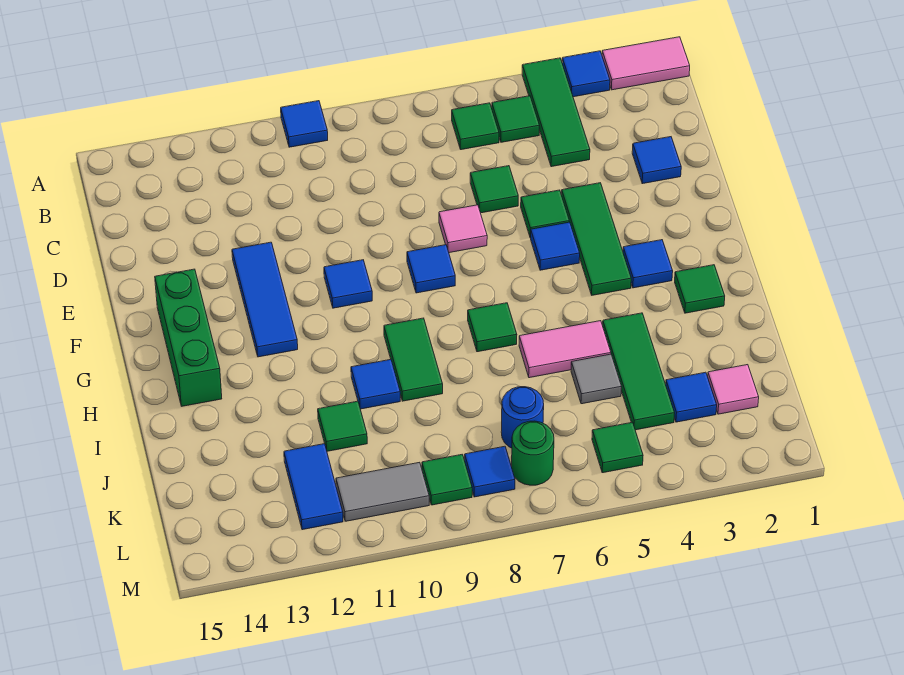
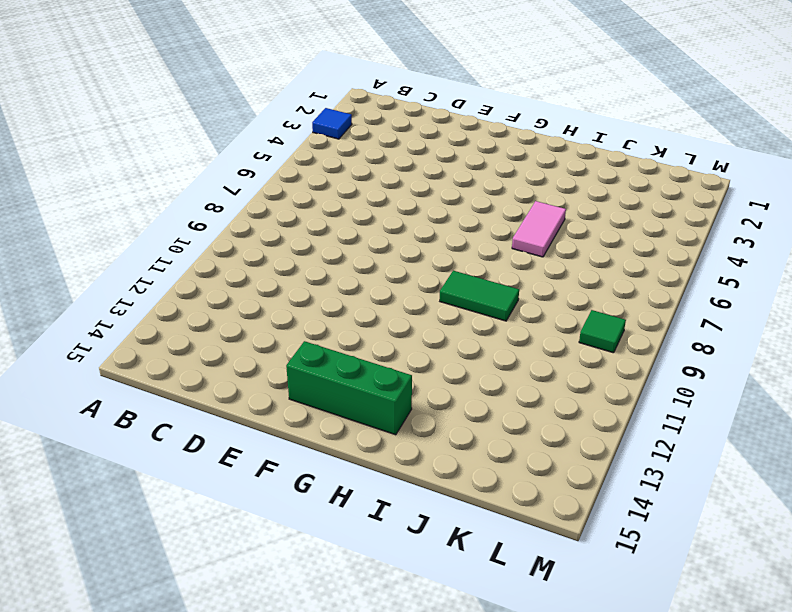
none -> pink tile A1:A2 level 1
none -> green tile A4:C4 level 1
none -> blue tile A10 level 1
none -> green tile B5 level 1

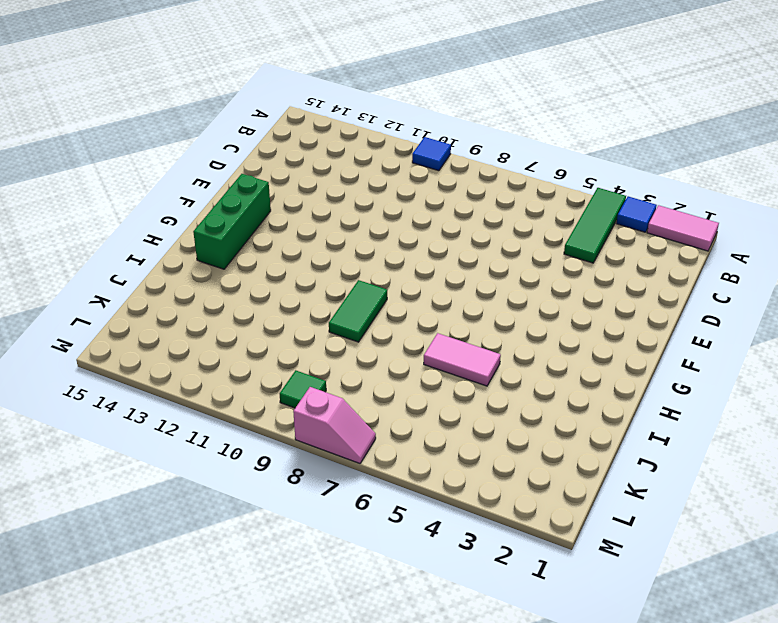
pink slope M7:M8 level 1 top 8 -> none
none -> green tile B5 level 1
none -> green tile B6 level 1
none -> blue tile D2 level 1
none -> green tile D6 level 1

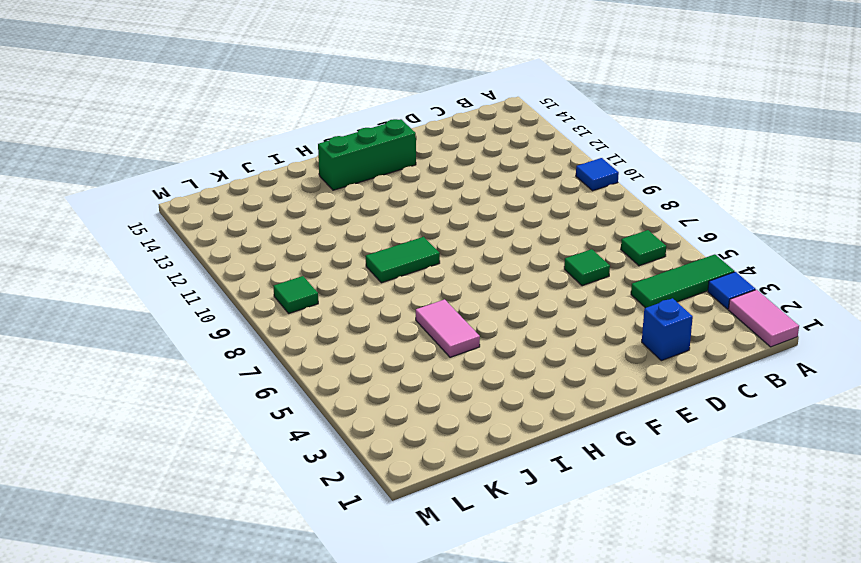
blue brick D2 level 1 -> blue tile D2 level 1
none -> green tile B5 level 1
none -> green tile E4:G4 level 1
none -> green tile E5 level 1
none -> pink tile E7 level 1

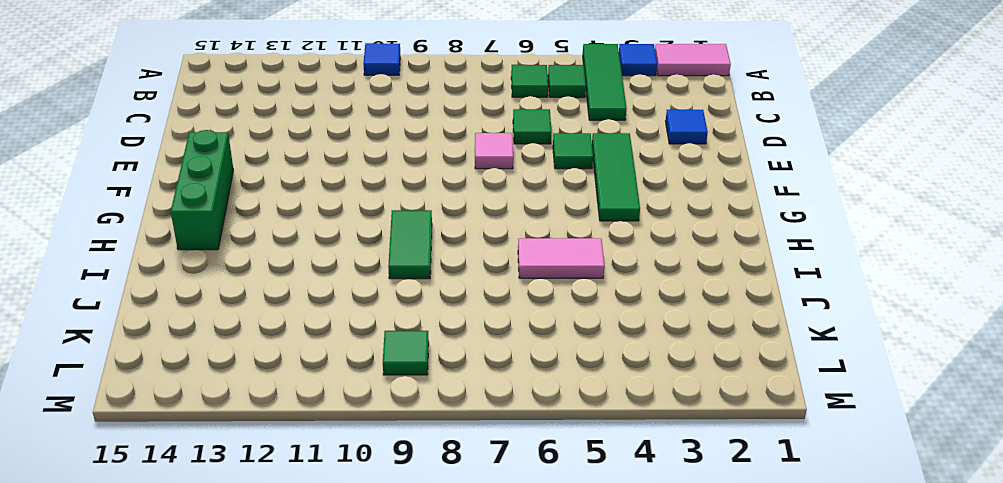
none -> blue tile E12:G12 level 1
none -> blue tile F5 level 1
none -> blue tile F8 level 1
none -> blue tile F10 level 1

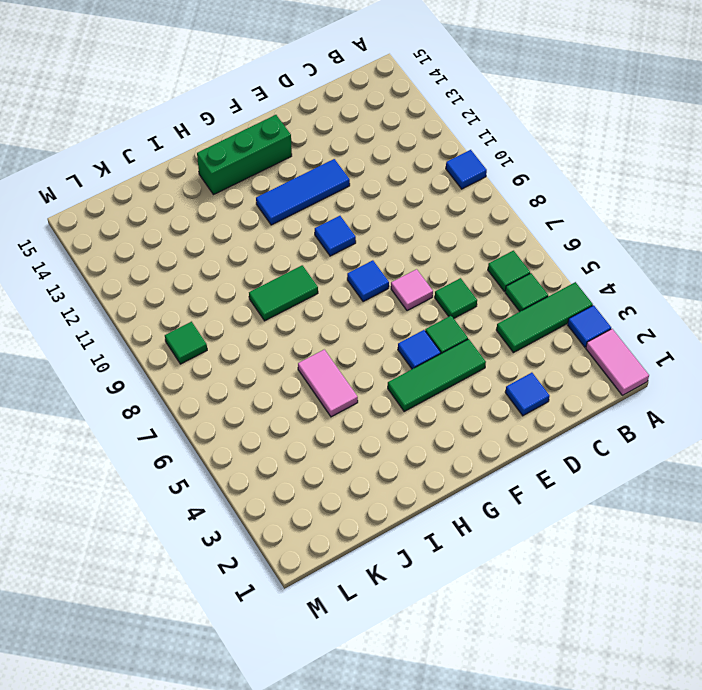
none -> blue tile G3 level 1
none -> green tile H2 level 1
none -> green tile H7 level 1
none -> green tile I4:K4 level 1

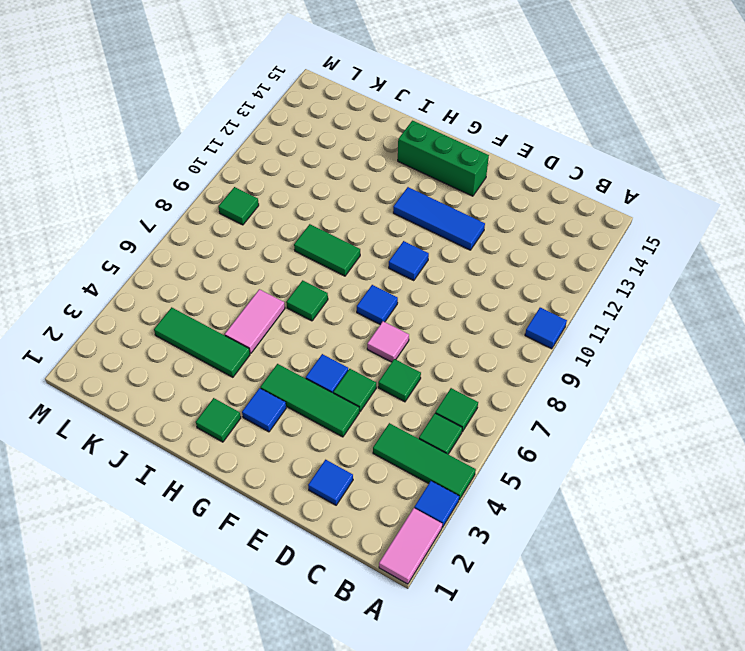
none -> blue tile I10 level 1
none -> grey tile J5 level 1
none -> green tile J11 level 1
none -> pink tile K2 level 1

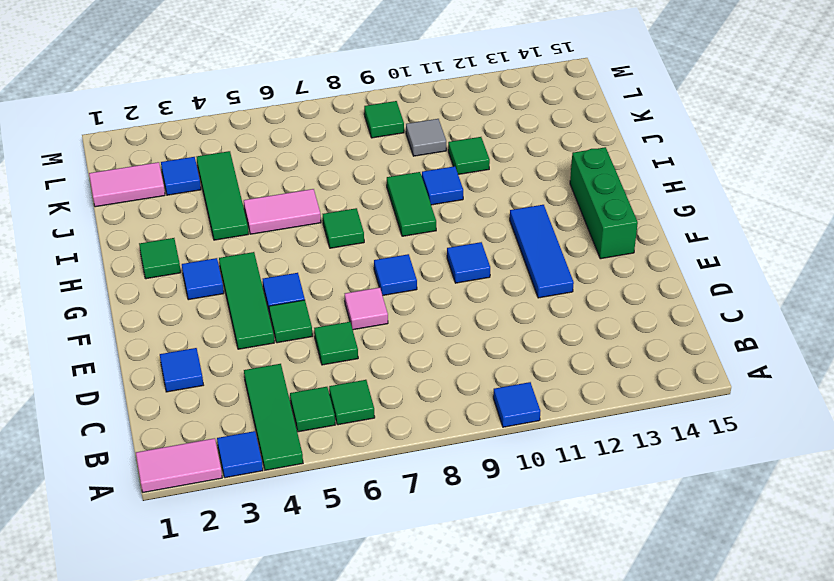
pink tile K1:K2 level 1 -> pink tile K2 level 1
grey tile K10 level 1 -> grey tile J5 level 1
none -> blue round brick K7 level 1
none -> blue tile K12:L12 level 1
none -> green tile L5 level 1
none -> green round brick L7 level 1

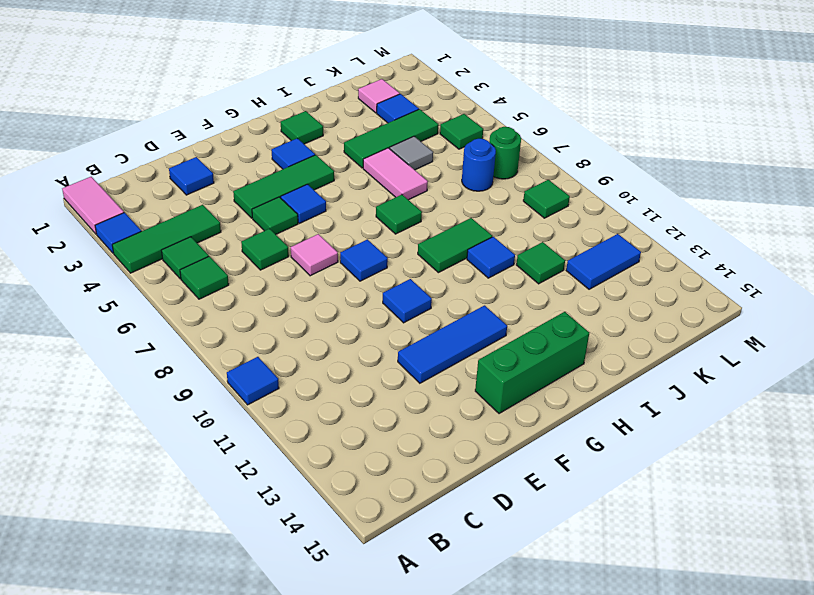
none -> blue tile L8 level 1
none -> grey tile L10:L11 level 1

